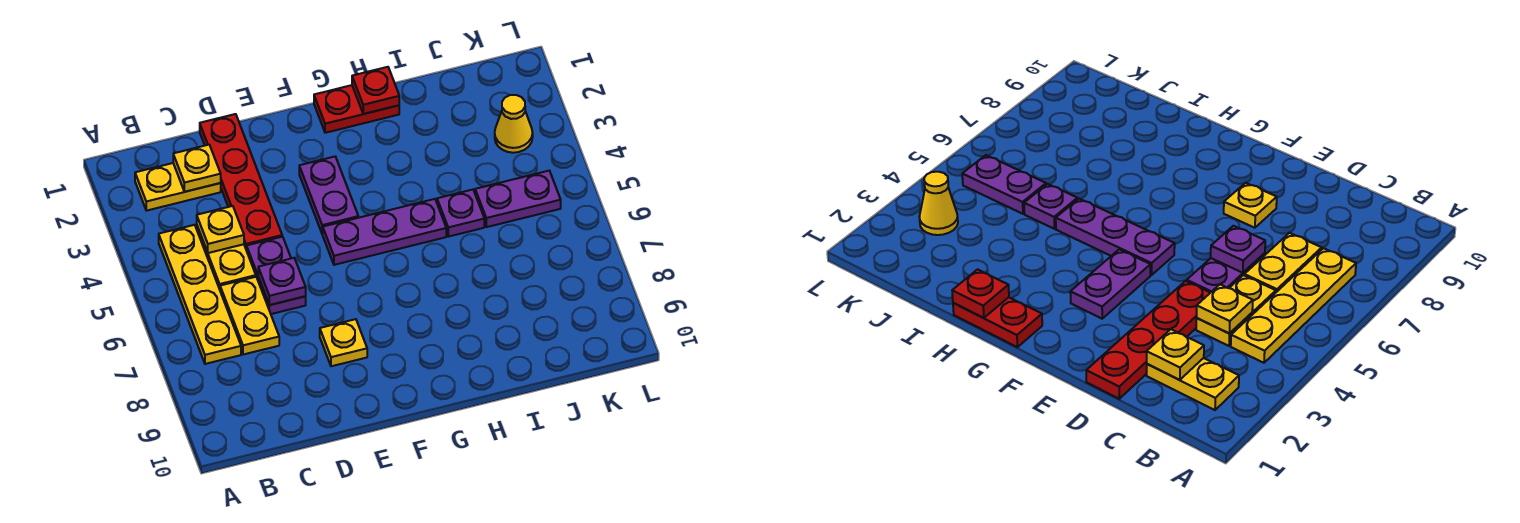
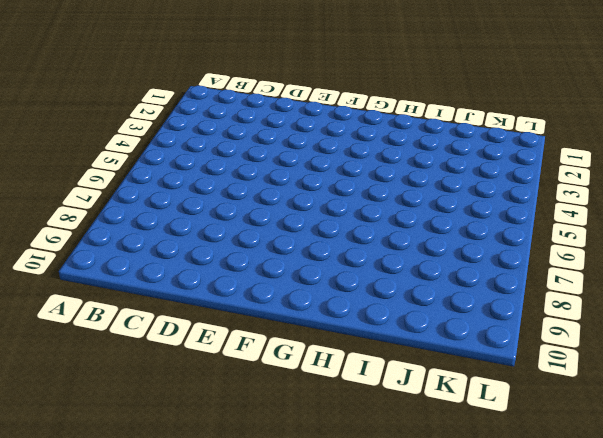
none -> yellow plate B2:C2 level 1
none -> yellow plate B4:B7 level 1
none -> yellow plate C4:C5 level 1

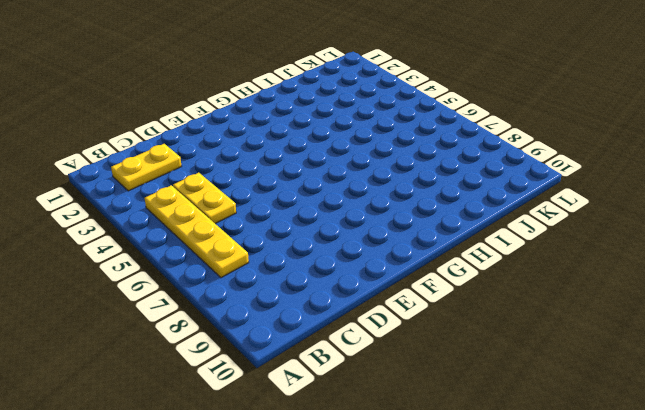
none -> yellow plate C6:C7 level 1
none -> red plate D1:D4 level 1
none -> purple plate D5:D6 level 1

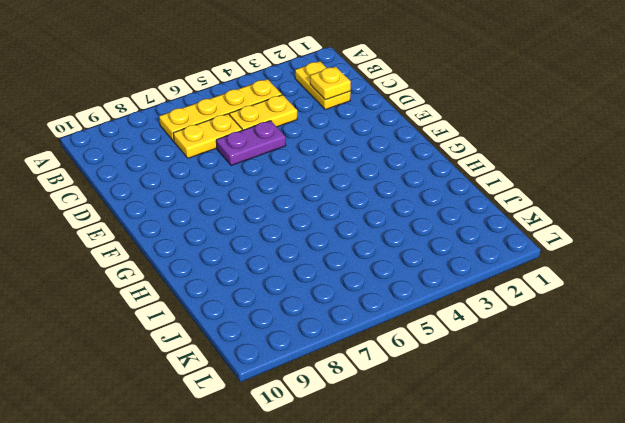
none -> red plate D1:D4 level 1
none -> yellow plate E8 level 1
none -> purple plate F3:F4 level 1

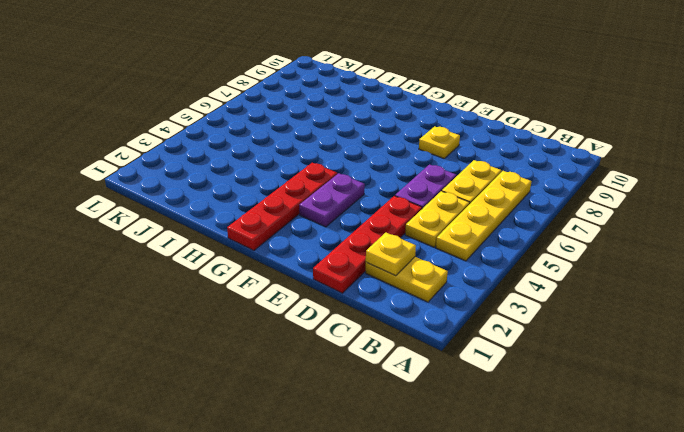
red plate G1:G4 level 1 -> red plate G1:H1 level 1
none -> purple plate F5:H5 level 1
none -> purple plate I5 level 1
none -> purple plate J5:K5 level 1

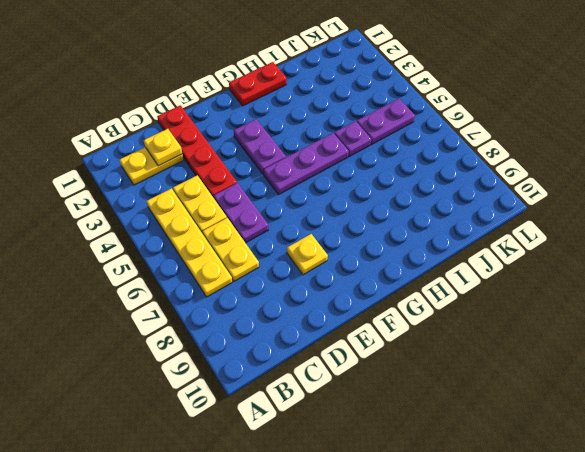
none -> yellow cone K3 level 1
none -> yellow plate C4 level 2
none -> purple plate D6 level 2

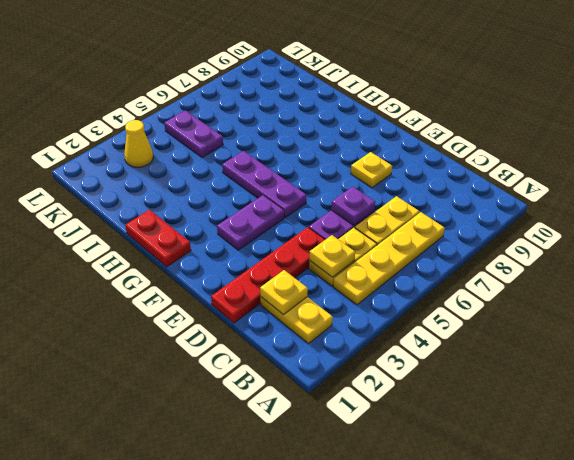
none -> purple plate I5 level 1
none -> red plate H1 level 2

